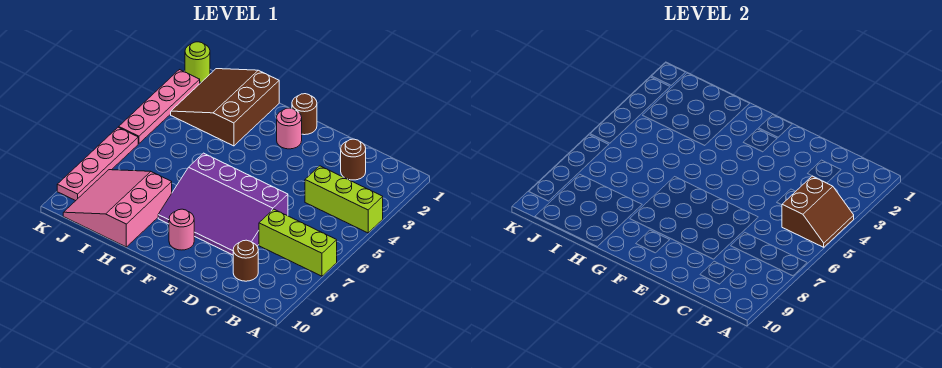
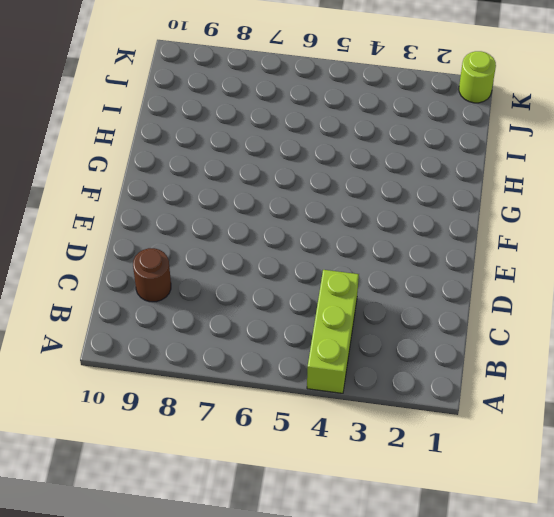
none -> lime brick A7:C7 level 1
none -> brown round brick C2 level 1
none -> purple slope D6:G8 level 1 top 6

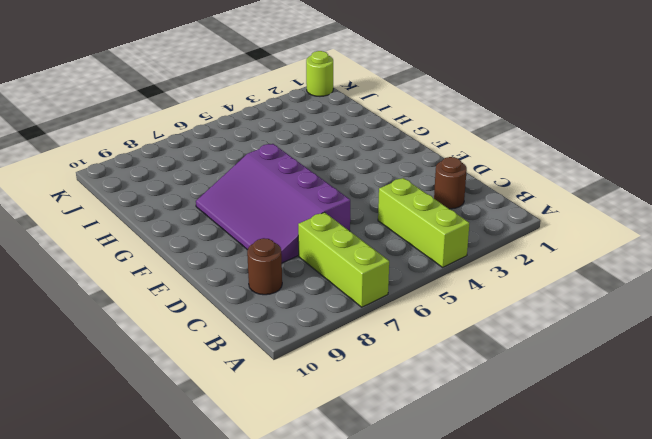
none -> brown round brick F1 level 1
none -> pink round brick F2 level 1
none -> pink round brick F9 level 1

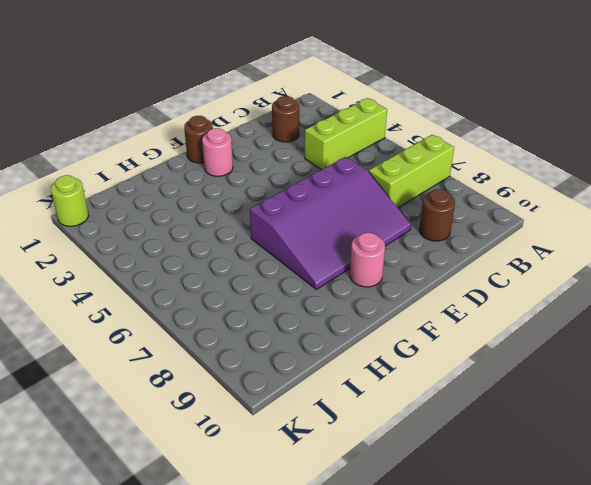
none -> brown slope H1:J3 level 1 top H
none -> pink slope H8:J10 level 1 top H
none -> pink plate K2:K5 level 1

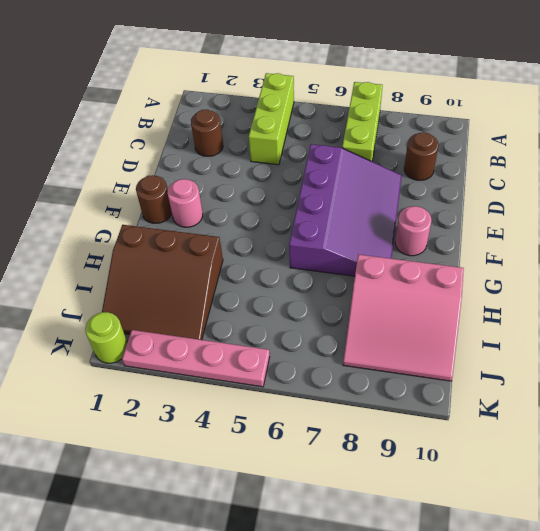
none -> pink plate K6:K9 level 1
none -> brown slope A4:B5 level 2 top B

